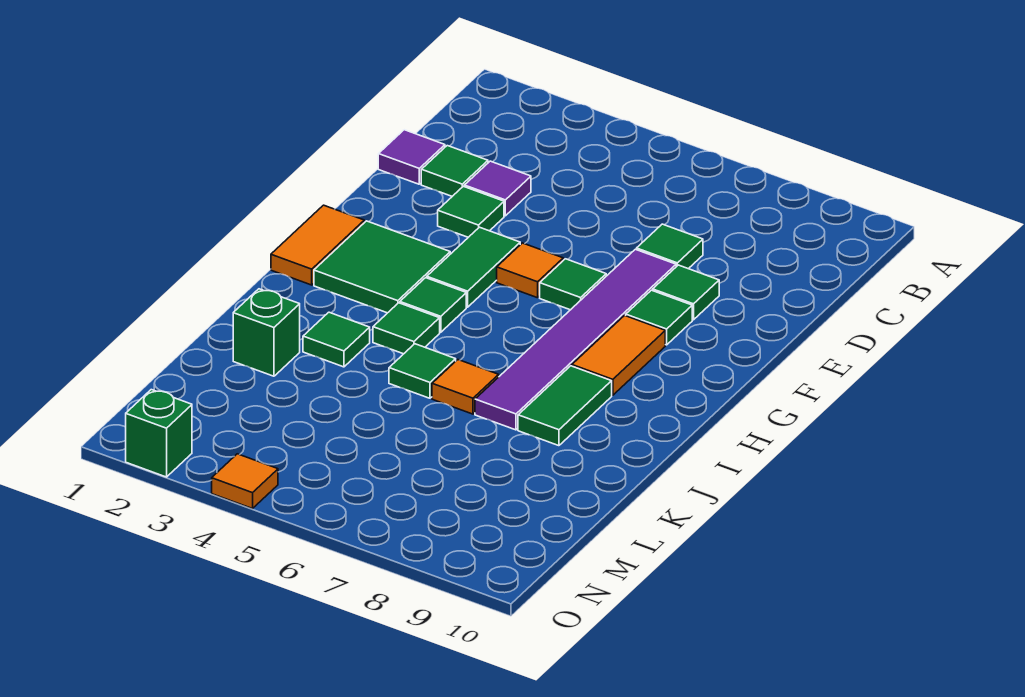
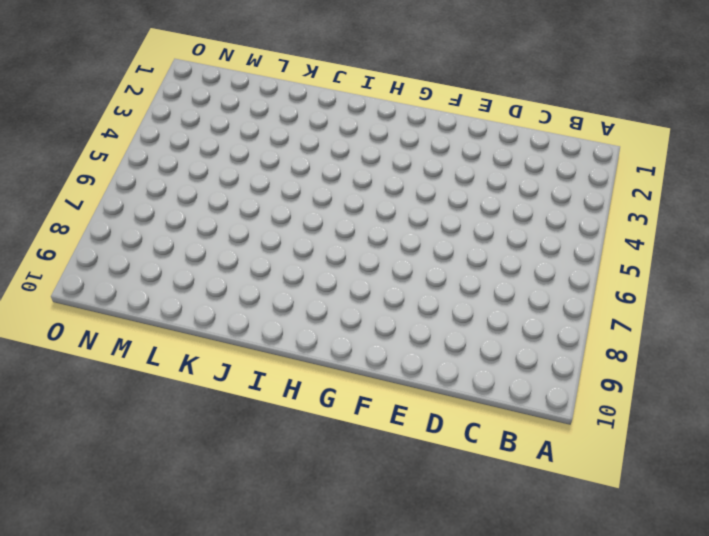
none -> purple tile D1 level 1
none -> green tile D2 level 1
none -> purple tile D3 level 1

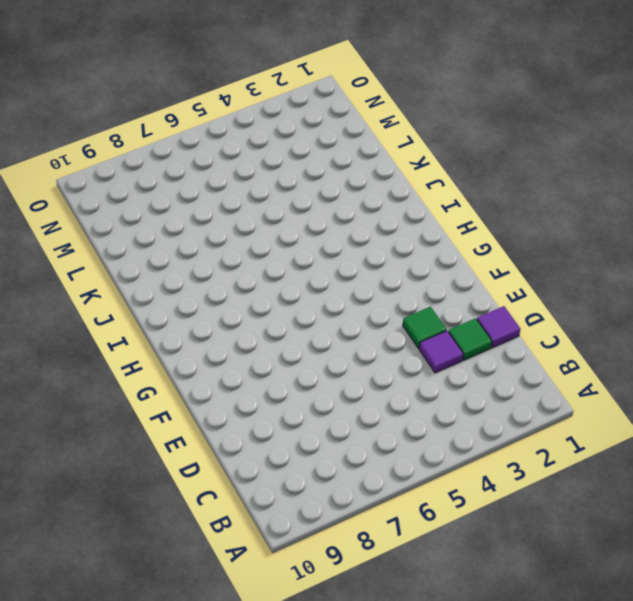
none -> green tile D7 level 1
none -> purple tile E7:J7 level 1
none -> green tile E8 level 1

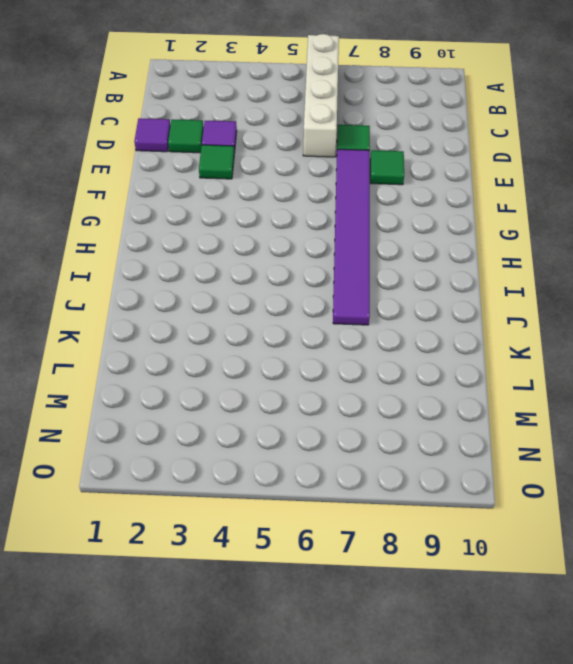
white brick A6:D6 level 1 -> none
none -> green tile F4:G4 level 1
none -> orange tile F5 level 1
none -> green tile F6 level 1

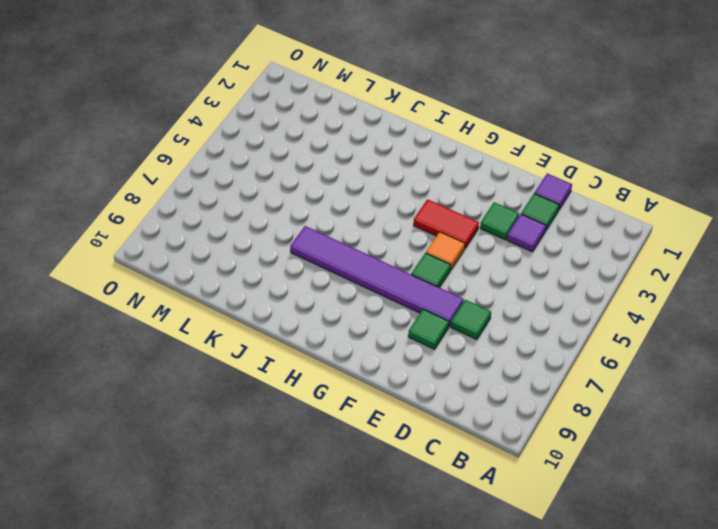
red tile F4:G4 level 1 -> green tile F4:G4 level 1
none -> green tile F8 level 1
none -> orange tile G1:H1 level 1
none -> green tile G2:H3 level 1

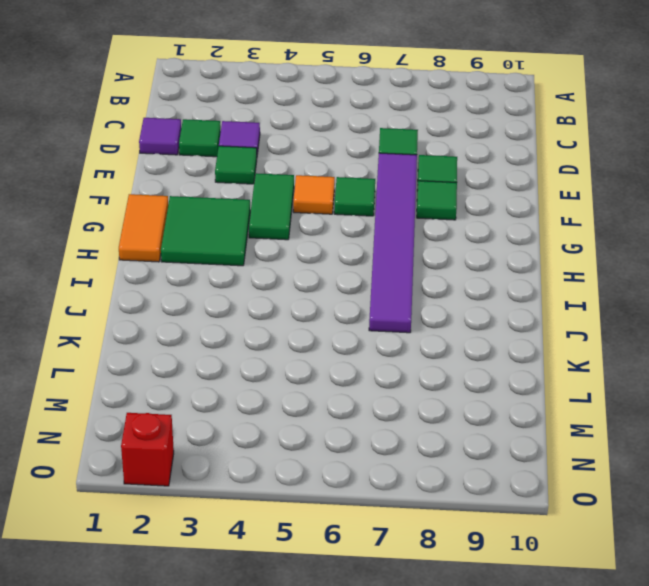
red brick O2 level 1 -> green brick O2 level 1
none -> orange tile G8:H8 level 1
none -> green tile H4 level 1
none -> green tile I4 level 1

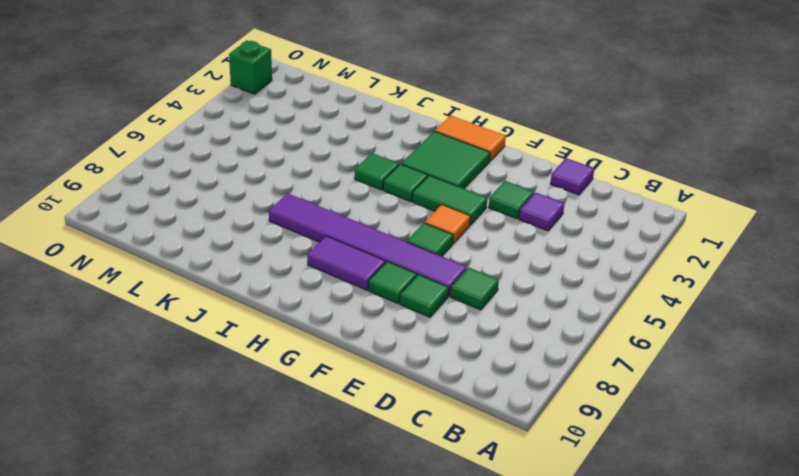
purple tile G8:H8 level 1 -> orange tile G8:H8 level 1
none -> green tile D2 level 1
none -> green tile I8:J8 level 1
none -> green tile J3 level 1

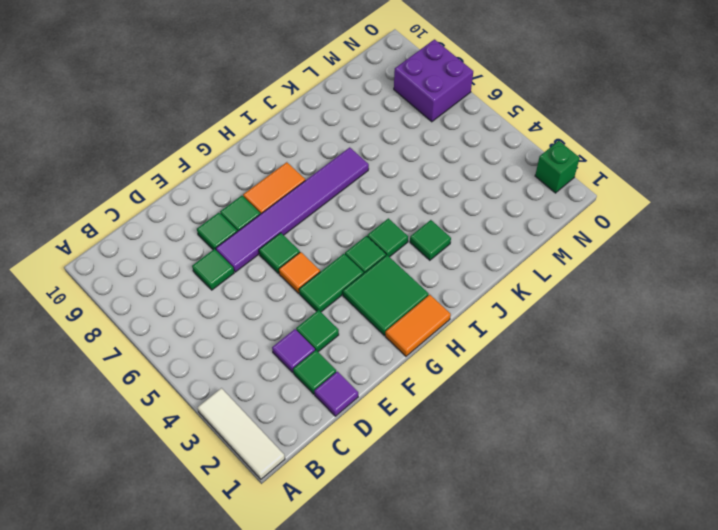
white tile A1:A3 level 1 -> none
purple brick N7:O8 level 1 -> none
none -> green tile I8:J8 level 1
none -> green tile J5 level 1
none -> orange tile J6 level 1

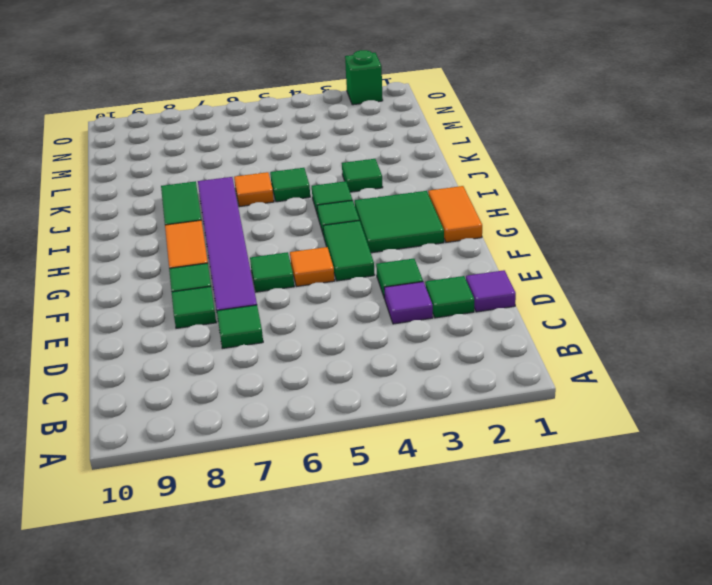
none -> green brick K2 level 1
none -> orange tile O4 level 1

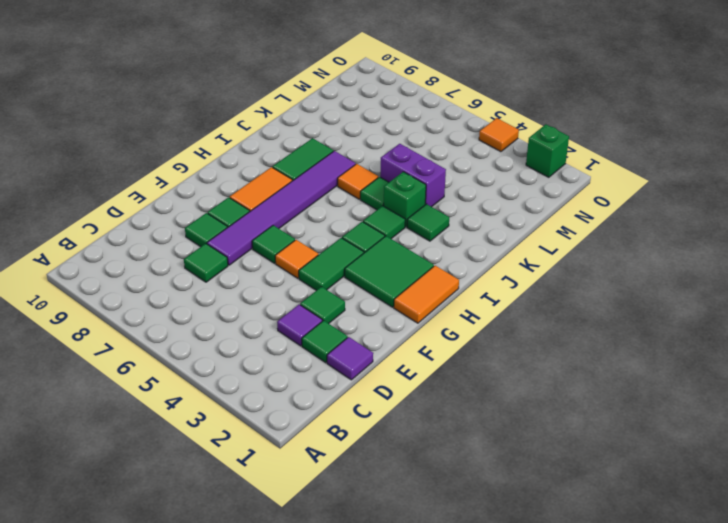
green brick J4 level 1 -> green brick K2 level 1
purple brick K4:K5 level 1 -> none

